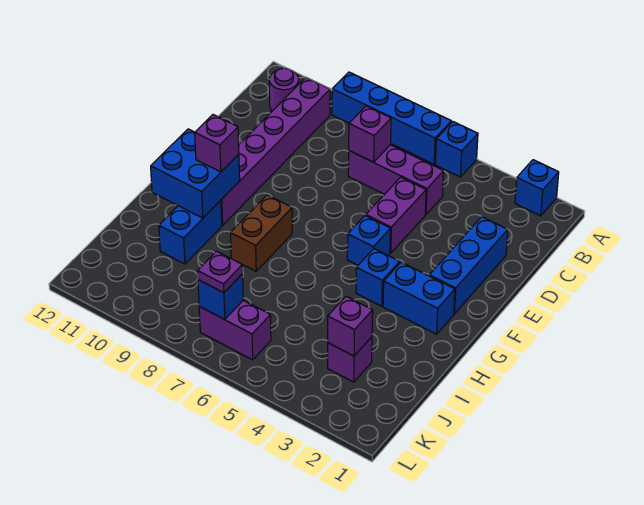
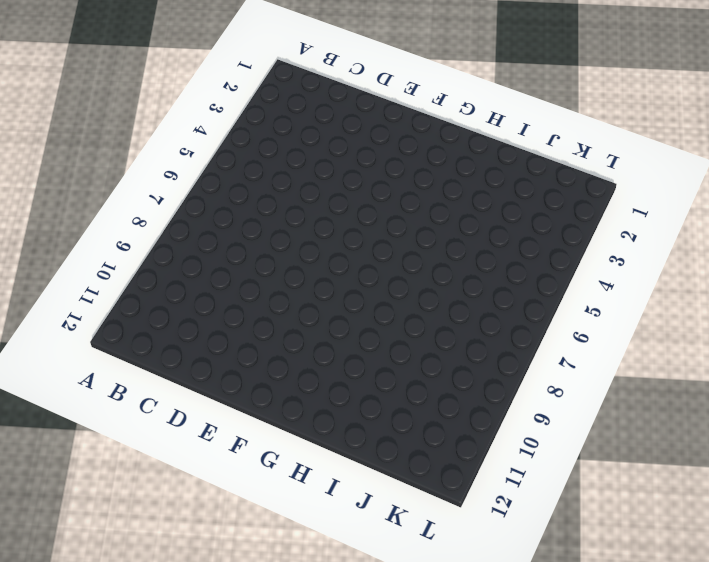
none -> blue brick A2 level 1
none -> blue brick A5 level 1
none -> blue brick A6:A9 level 1

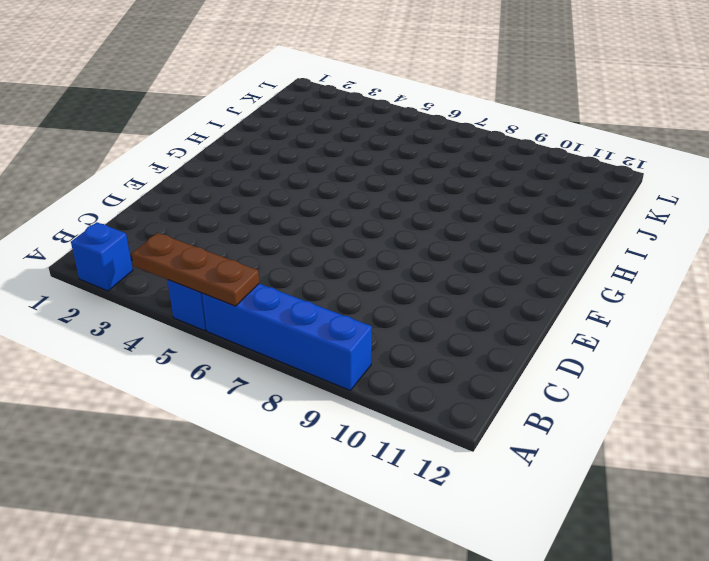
brown plate A4:A6 level 2 -> none
none -> purple brick B10:G10 level 1
none -> purple round brick B11 level 1
none -> purple brick C5:C7 level 1

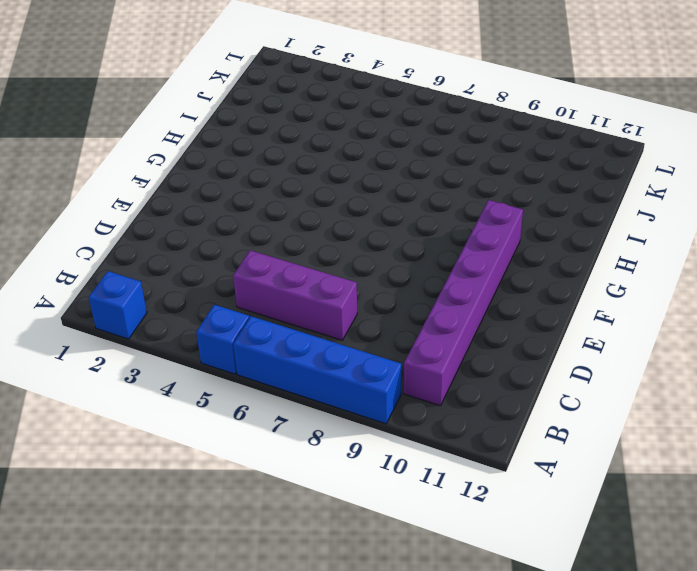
none -> purple round brick B11 level 1
none -> blue brick D2:F2 level 1
none -> purple brick D5:E5 level 1

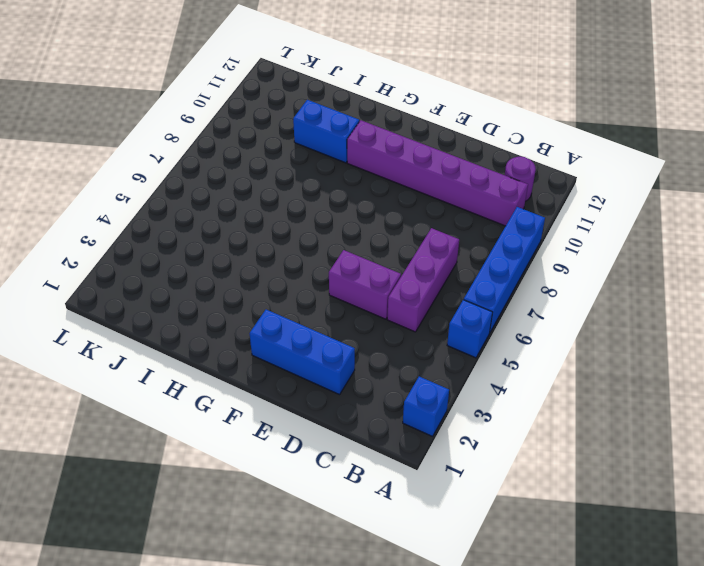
none -> blue brick F5 level 1
none -> blue brick G2:G3 level 1
none -> blue brick G4 level 1

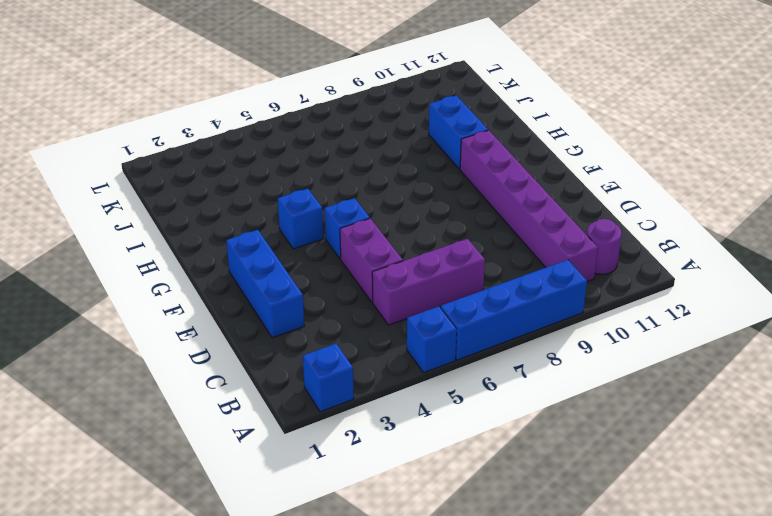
none -> blue brick G2:G3 level 1
none -> brown brick G8:H8 level 1
none -> purple brick J3 level 1

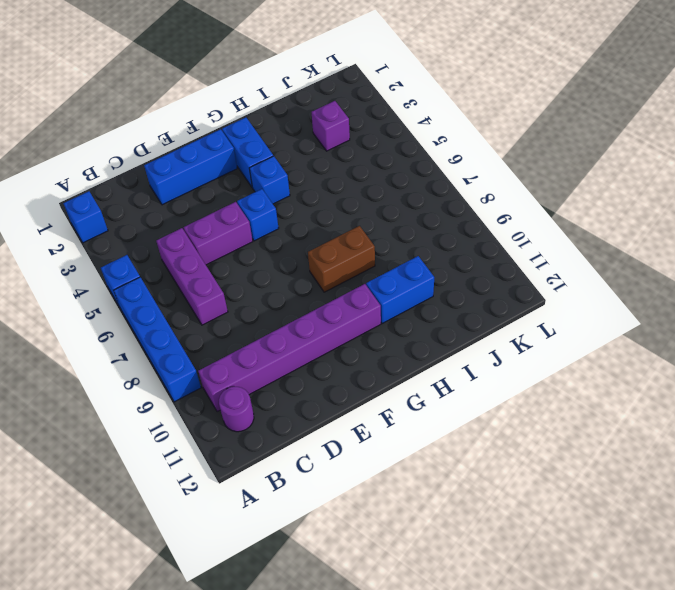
none -> purple brick K6:K7 level 1
none -> purple brick C7 level 2
none -> blue brick G10:H11 level 2

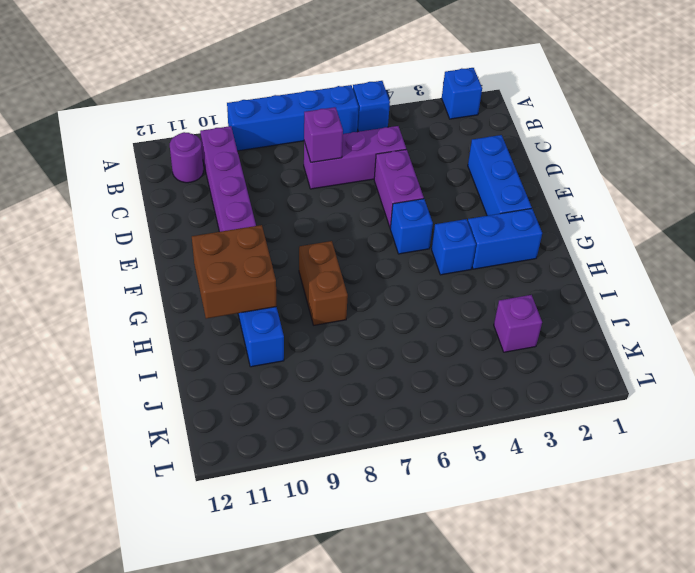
brown brick G10:H11 level 2 -> blue brick G10:H11 level 2
none -> purple brick K6:K7 level 1
none -> purple brick J3 level 2
none -> blue brick K7 level 2

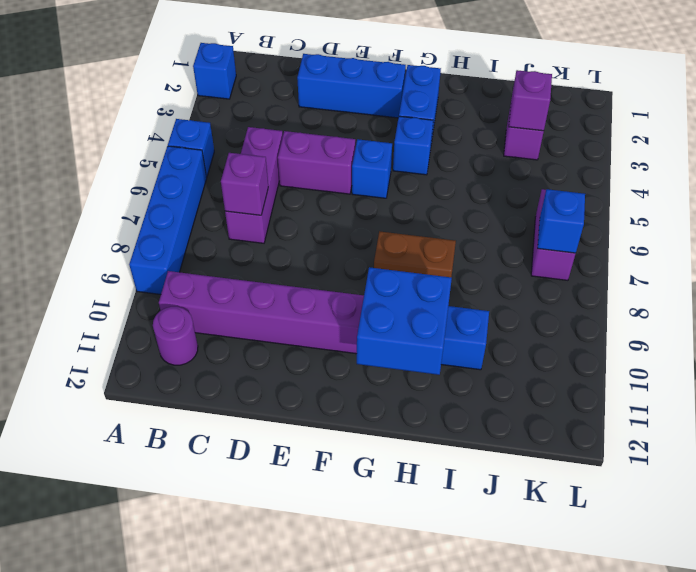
none -> purple brick G10 level 3
none -> purple plate K7 level 3

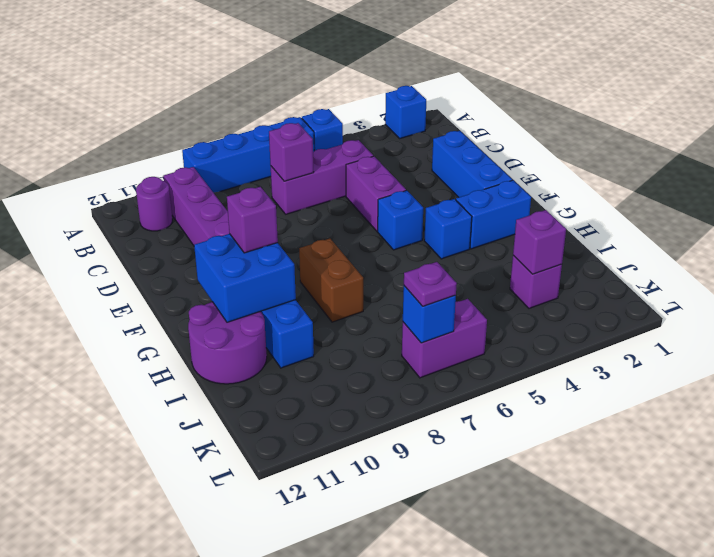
purple round brick H11:I12 level 1 -> none

